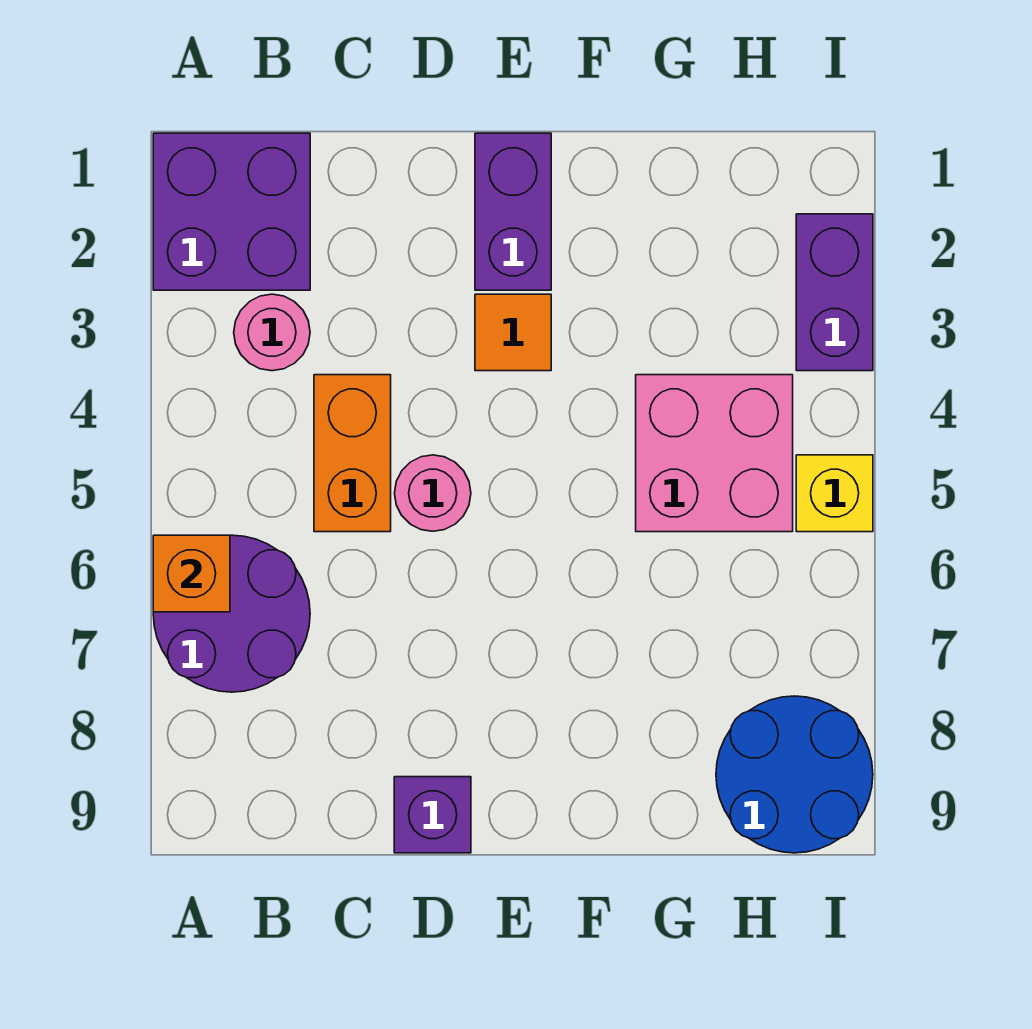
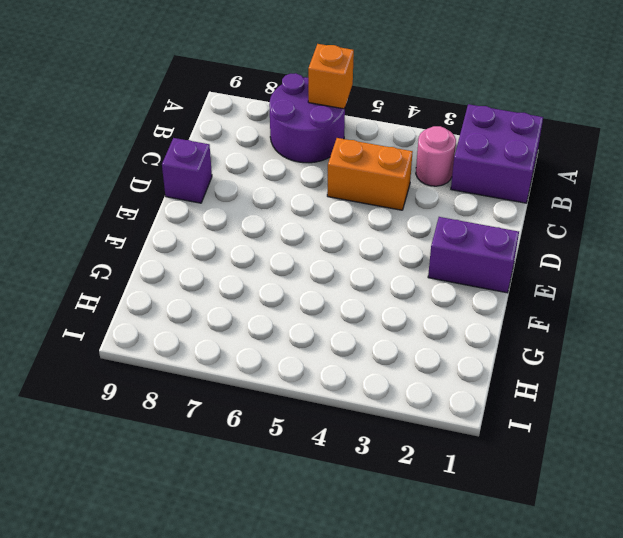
none -> pink round brick D5 level 1
none -> orange tile E3 level 1
none -> pink brick G4:H5 level 1

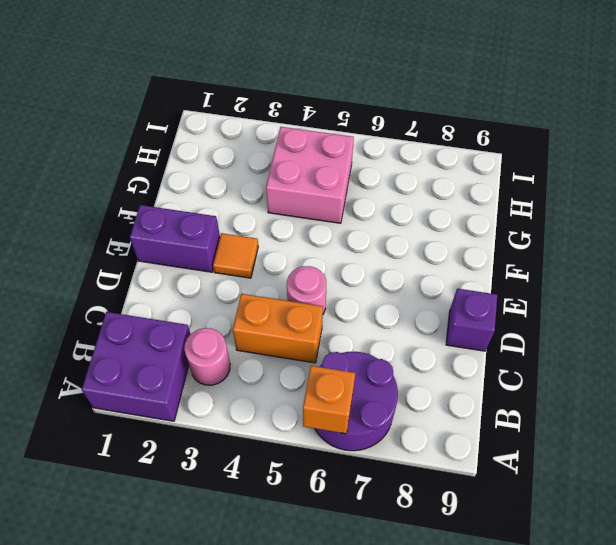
none -> blue round brick H8:I9 level 1
none -> purple brick I2:I3 level 1
none -> yellow brick I5 level 1

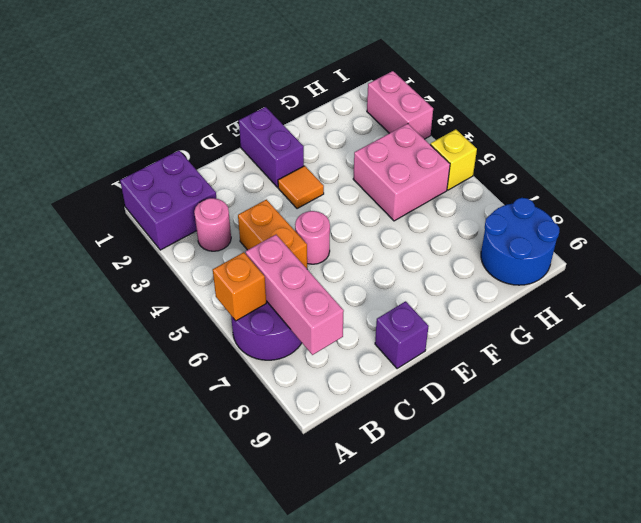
pink brick B6:B8 level 2 -> none
pink brick I2:I3 level 1 -> purple brick I2:I3 level 1

